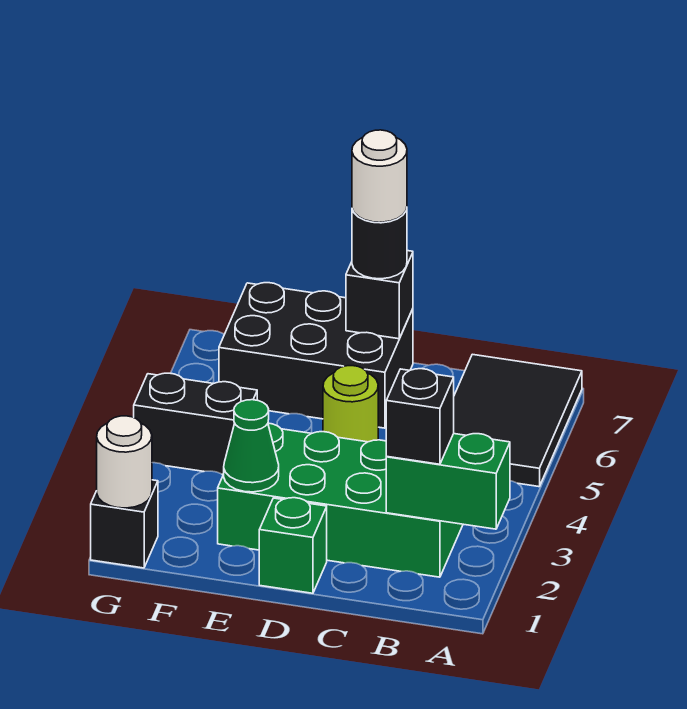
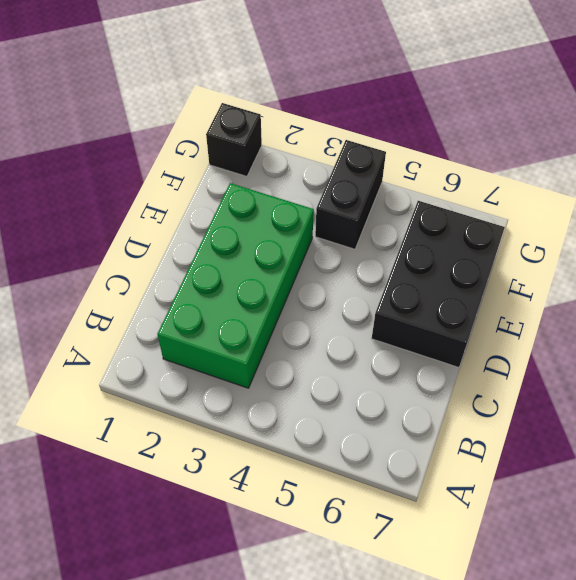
none -> black tile A5:B7 level 1
none -> green brick D1 level 1
none -> lime round brick D5 level 1

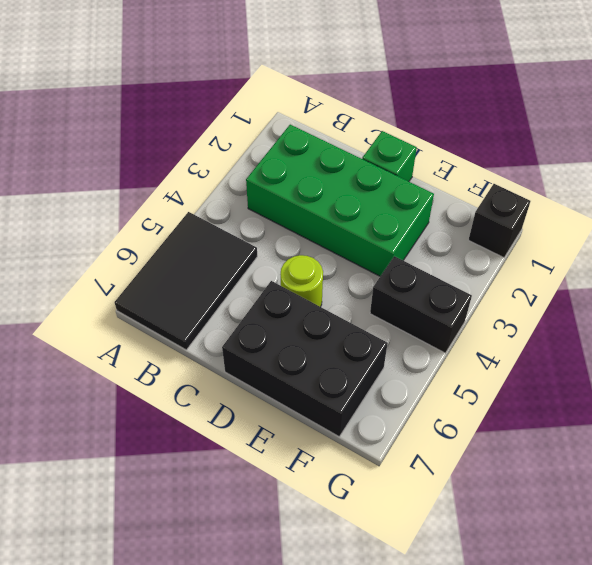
none -> green brick A2:B2 level 2
none -> black brick D7 level 2
none -> green cone E2 level 2

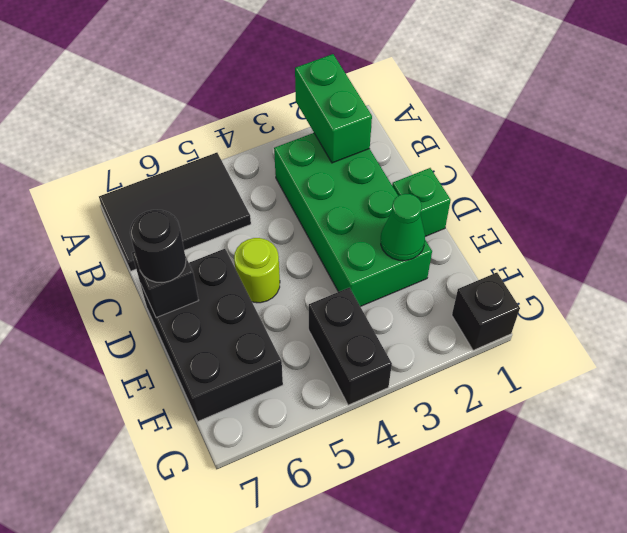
none -> white round brick G1 level 2
none -> black brick B2 level 3
none -> white round brick D7 level 4

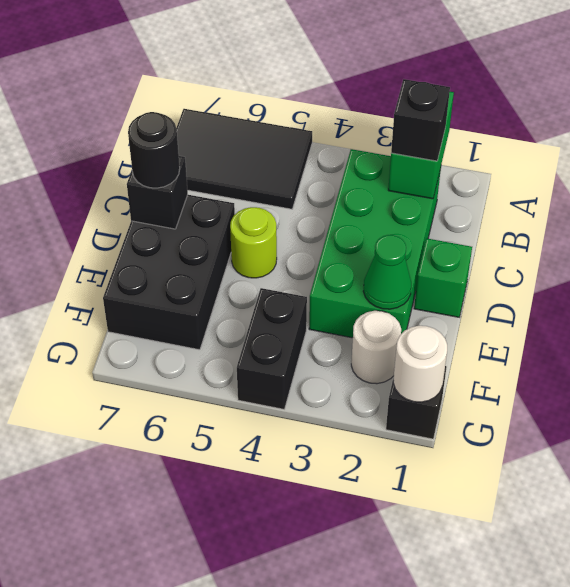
white round brick F2 level 1 -> white round brick D7 level 4

